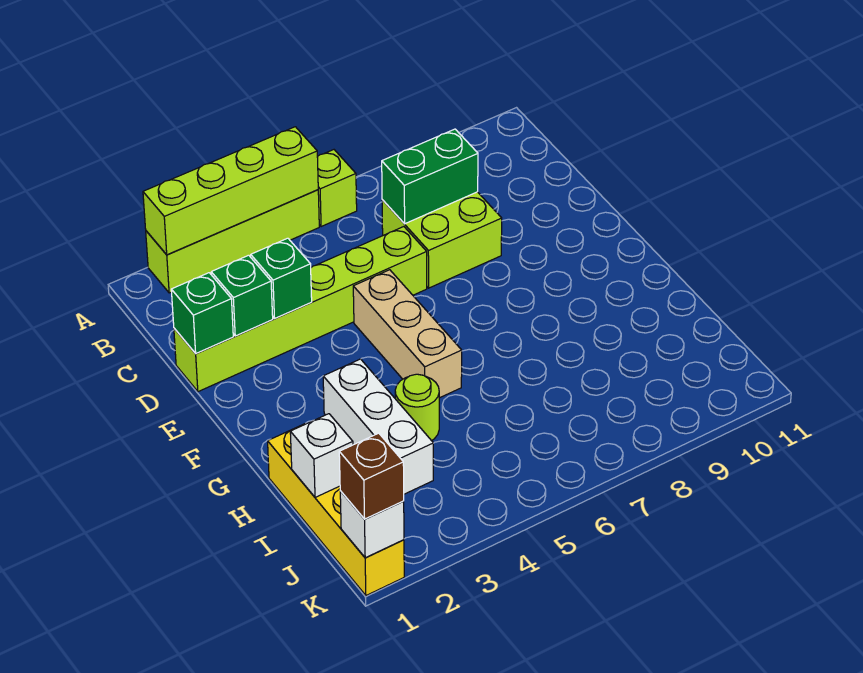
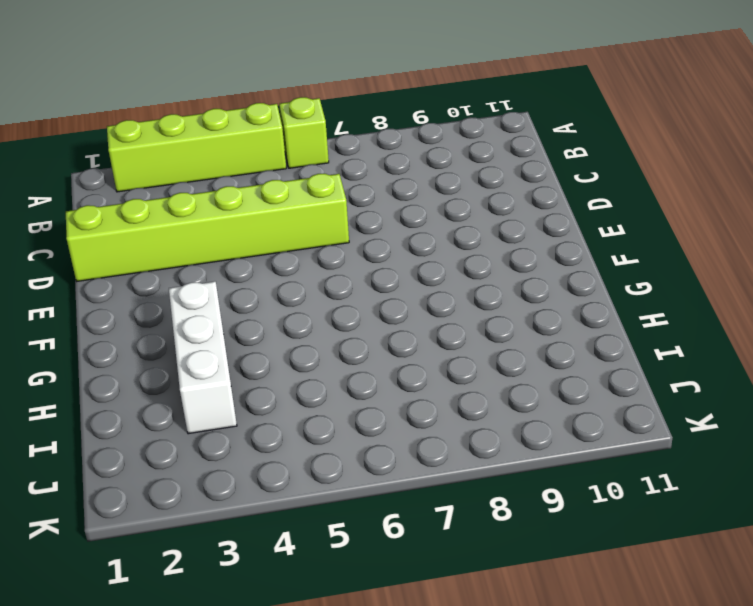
none -> lime brick C7:D8 level 1
none -> tan brick E5:G5 level 1
none -> yellow brick H1:K1 level 1

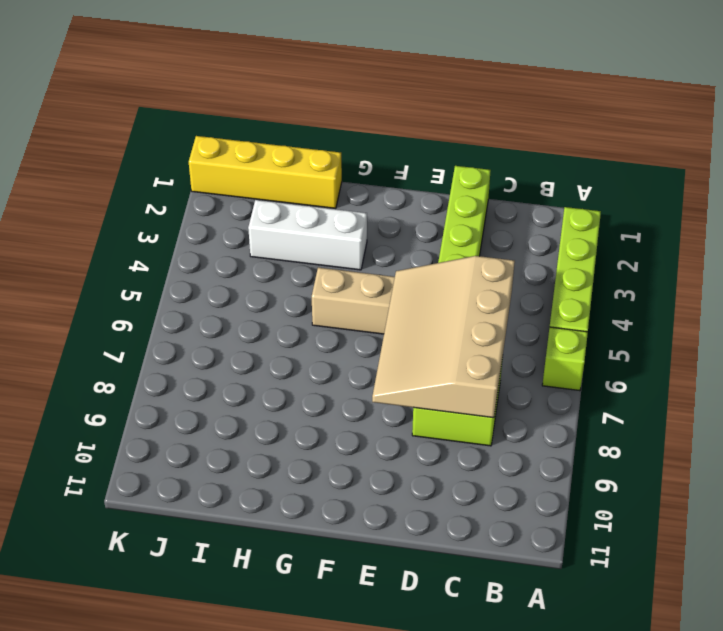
tan slope C5:E8 level 2 top C -> green brick C7:C8 level 2
none -> lime round brick H4 level 1
none -> lime brick A2:A5 level 2
none -> green brick D1 level 2

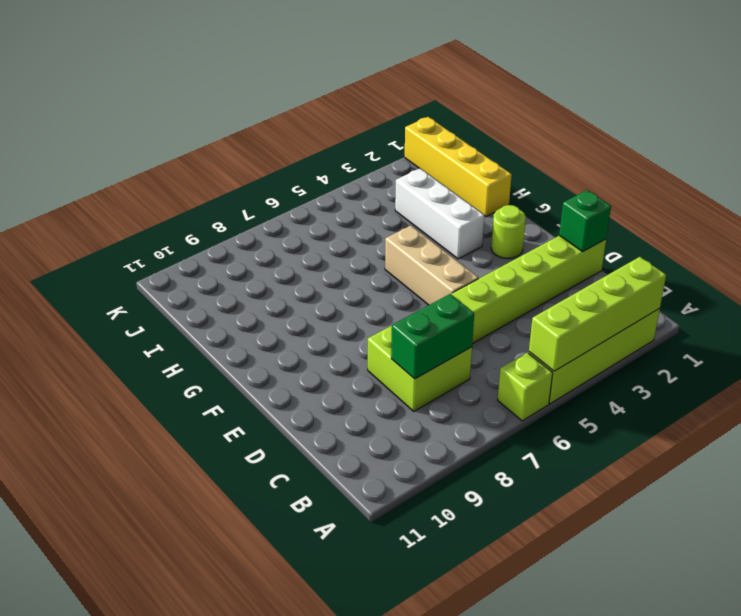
lime round brick F2 level 1 -> lime round brick H4 level 1
none -> green brick D2 level 2
none -> green brick D3 level 2
none -> white brick I1 level 2

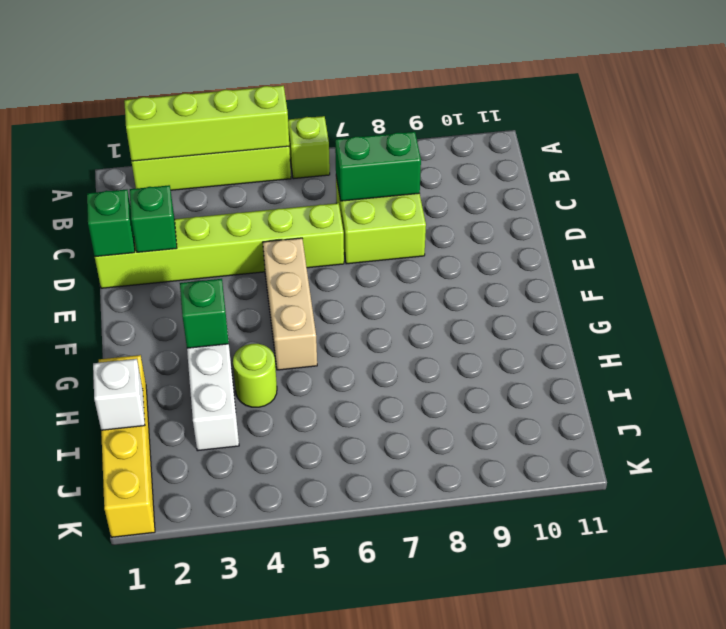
green brick G3 level 2 -> green brick D3 level 2
none -> white brick K1 level 2
none -> brown brick K1 level 3

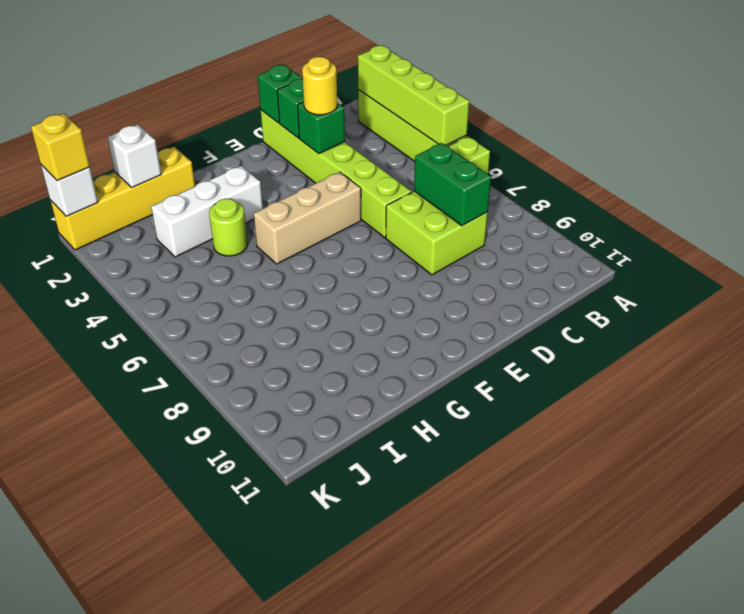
yellow round brick D3 level 3 -> none
yellow brick K1 level 3 -> brown brick K1 level 3

